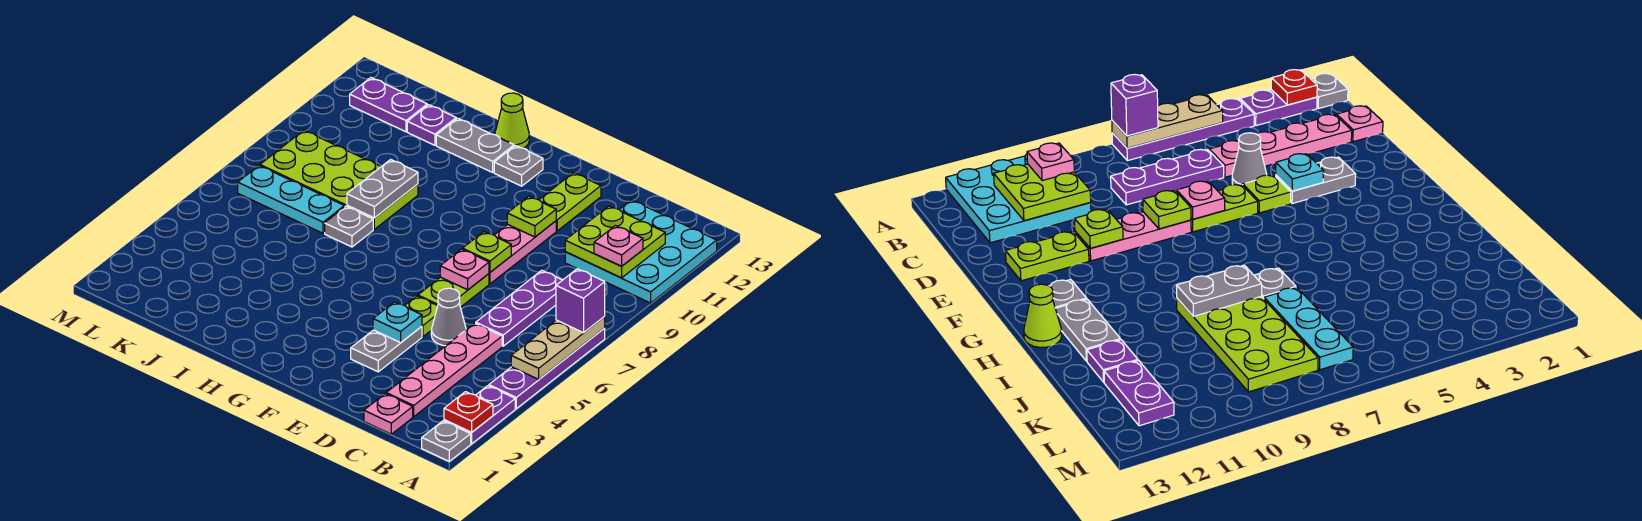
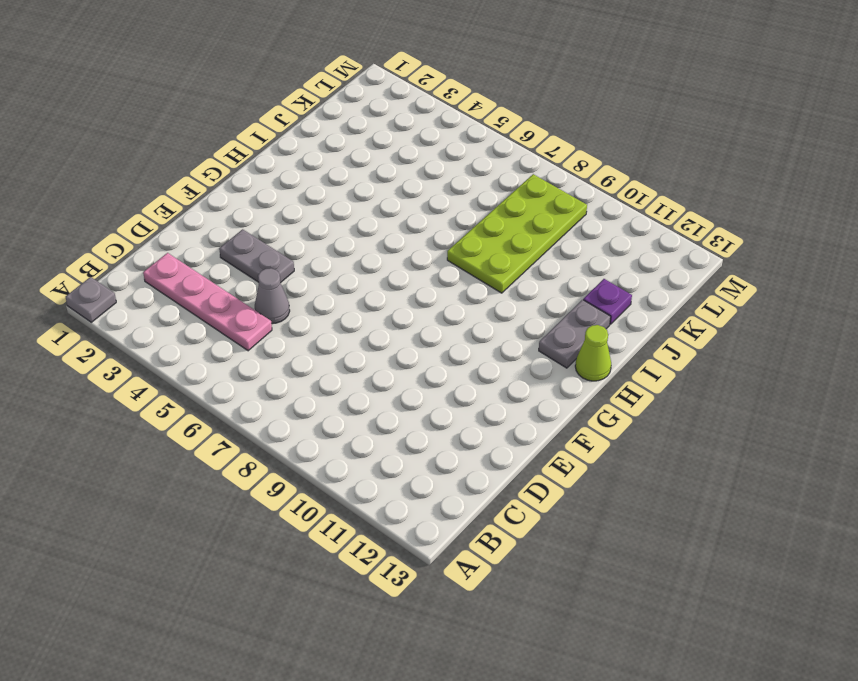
none -> purple plate A2:A3 level 1
none -> purple plate A4:A7 level 1
none -> cyan plate A10:C12 level 1
none -> pink plate C1 level 1

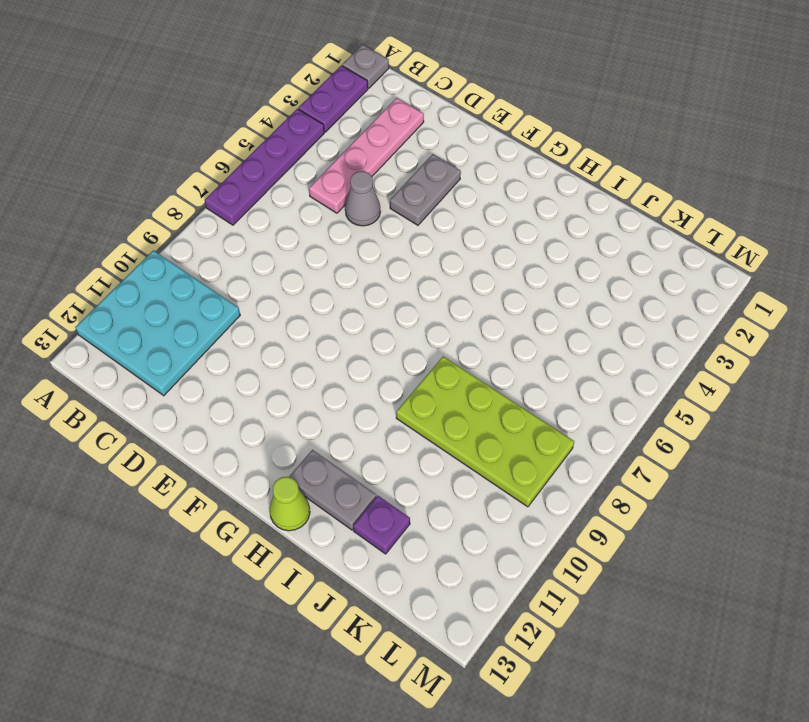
none -> pink plate C1 level 1
none -> purple plate C6:C8 level 1
none -> lime plate E5 level 1
none -> lime plate E6:E7 level 1

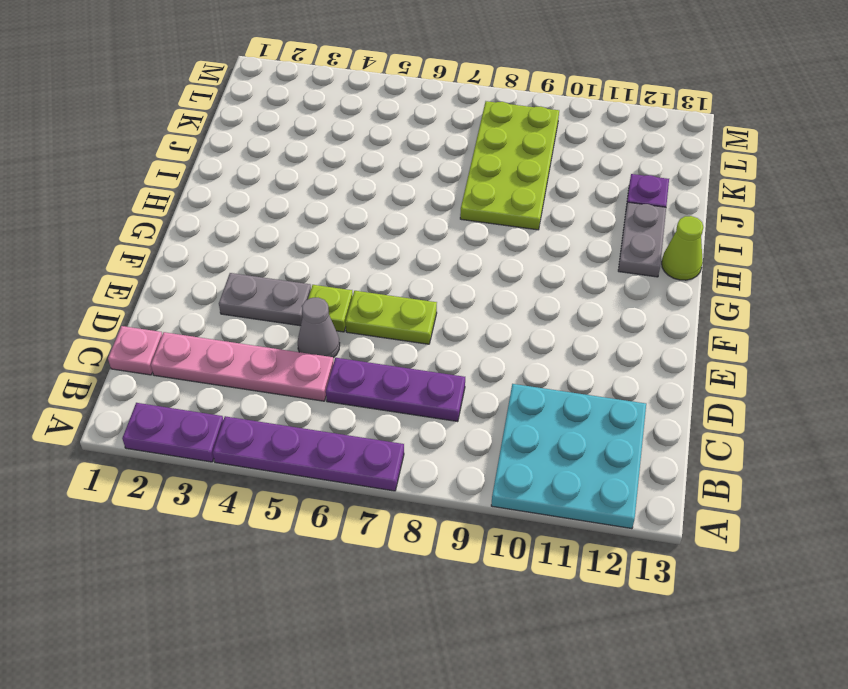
none -> grey plate A1 level 1
none -> pink plate E8:E10 level 1
none -> lime plate E11:E12 level 1
none -> grey plate G12 level 1

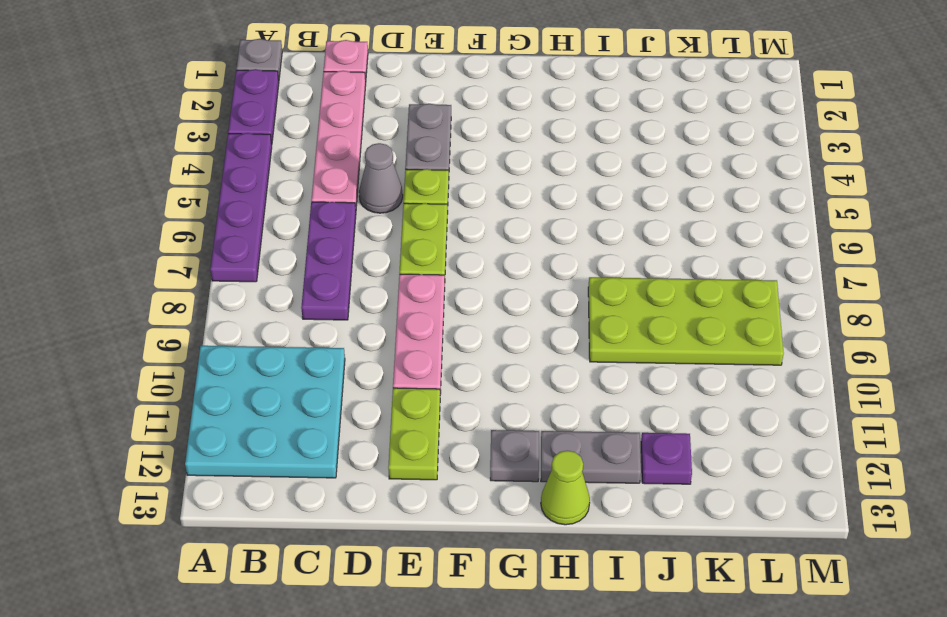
none -> grey plate I7 level 1
none -> cyan plate J7:L7 level 1
none -> purple plate K12:L12 level 1
none -> red plate A2 level 2

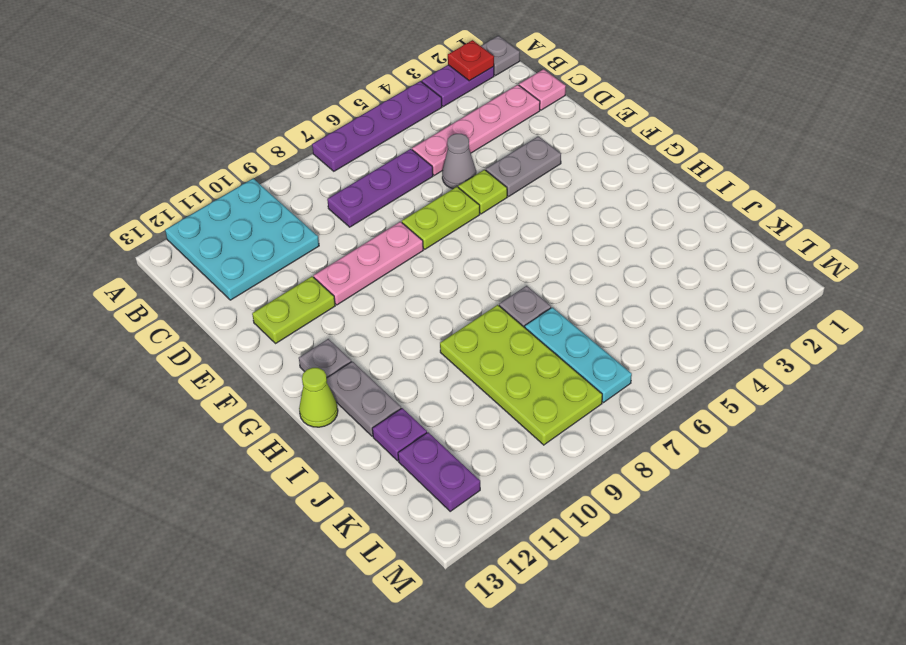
none -> tan plate A5:A7 level 2
none -> lime plate B10:C11 level 2
none -> cyan plate E4 level 2
none -> pink plate E7 level 2

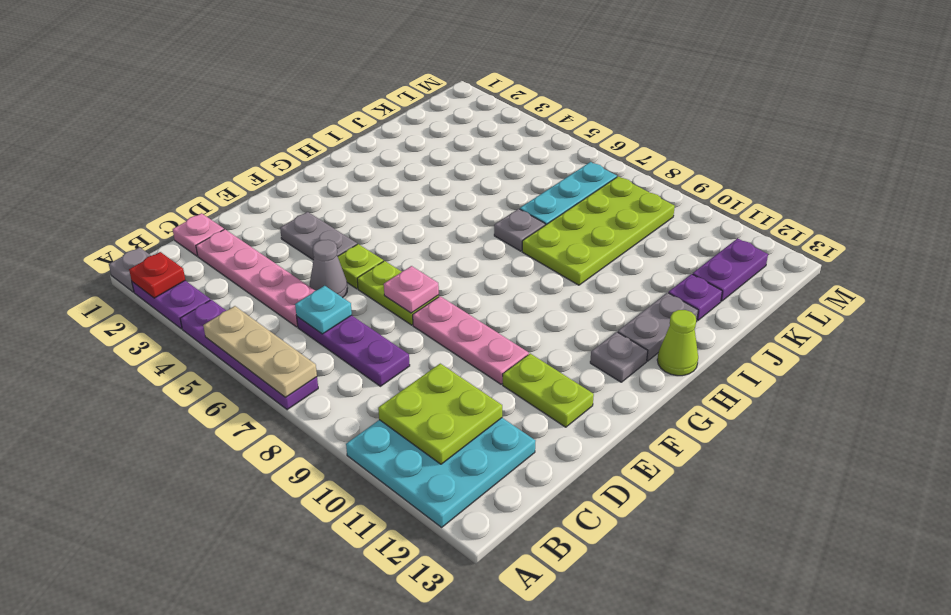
cyan plate C6 level 2 -> cyan plate E4 level 2
none -> lime plate E8 level 2
none -> lime plate E10 level 2
none -> grey plate I8:I9 level 2
none -> purple brick A7 level 3

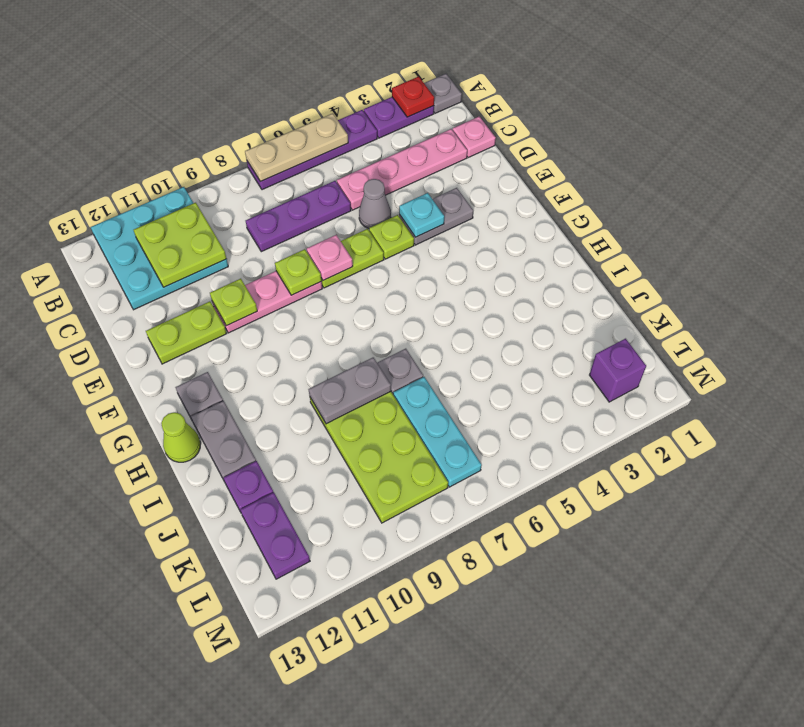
purple brick L2 level 1 -> purple brick A7 level 3
none -> pink plate B10 level 3

